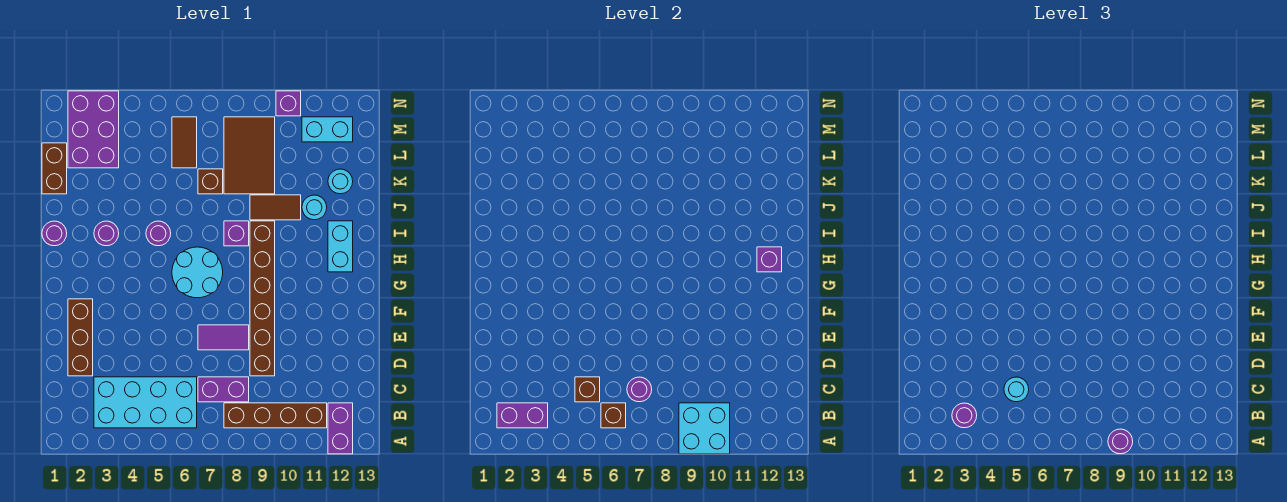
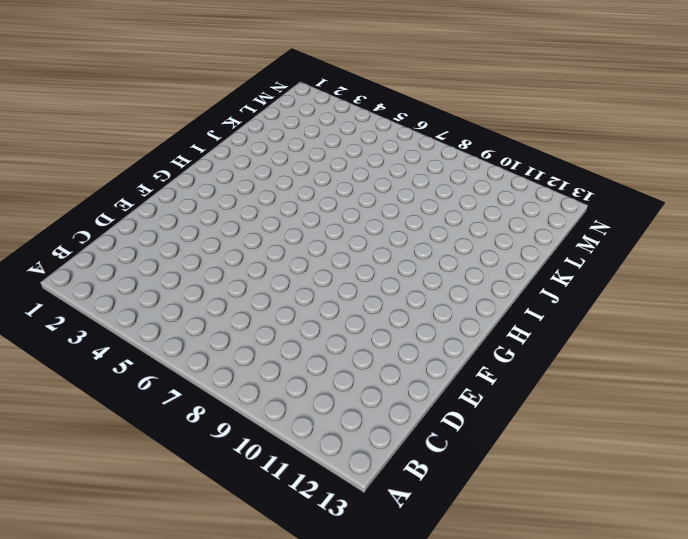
none -> purple brick A12:B12 level 1
none -> cyan brick B3:C6 level 1
none -> brown brick B8:B11 level 1
none -> purple brick C7:C8 level 1

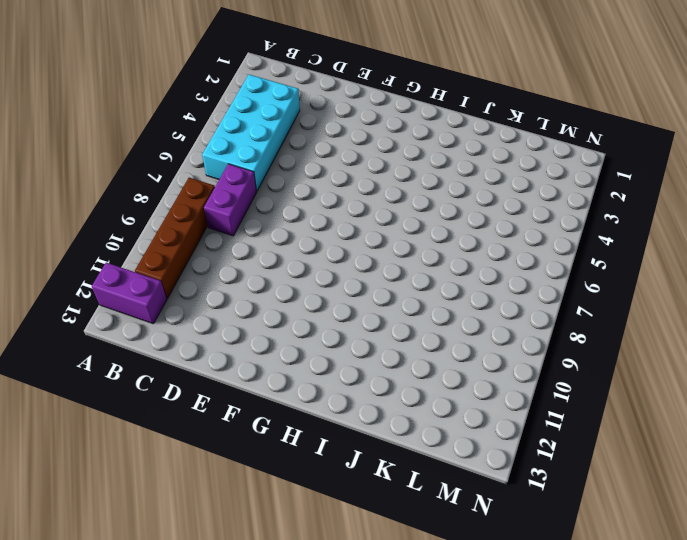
none -> brown brick D2:F2 level 1
none -> brown brick D9:I9 level 1
none -> purple tile E7:E8 level 1
none -> cyan round brick G6:H7 level 1

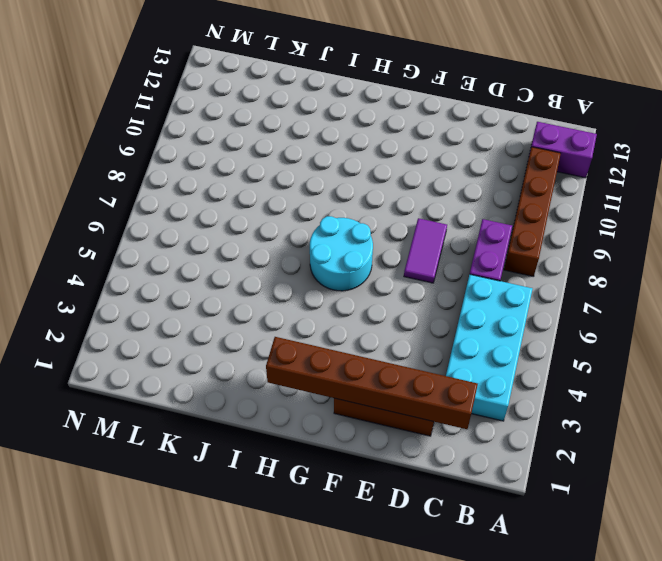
brown brick C2:H2 level 2 -> brown brick D9:I9 level 1
none -> cyan brick H12:I12 level 1
none -> purple round brick I1 level 1
none -> purple round brick I3 level 1
none -> purple round brick I5 level 1

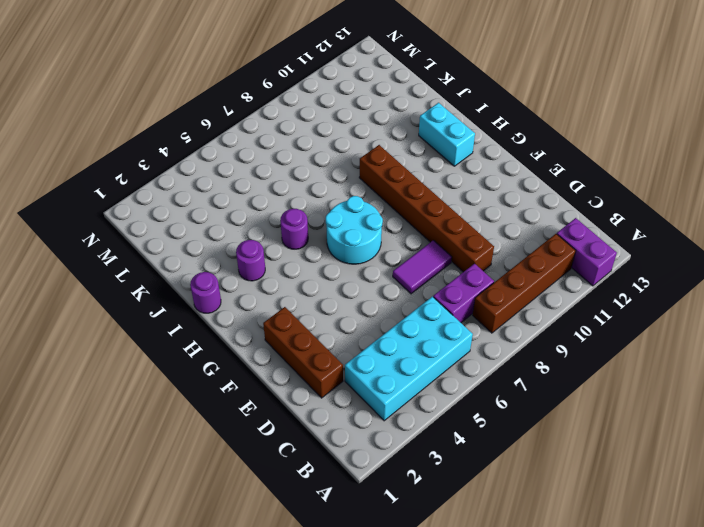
none -> purple brick I8 level 1
none -> brown tile J9:J10 level 1
none -> cyan round brick J11 level 1
none -> brown brick K1:L1 level 1

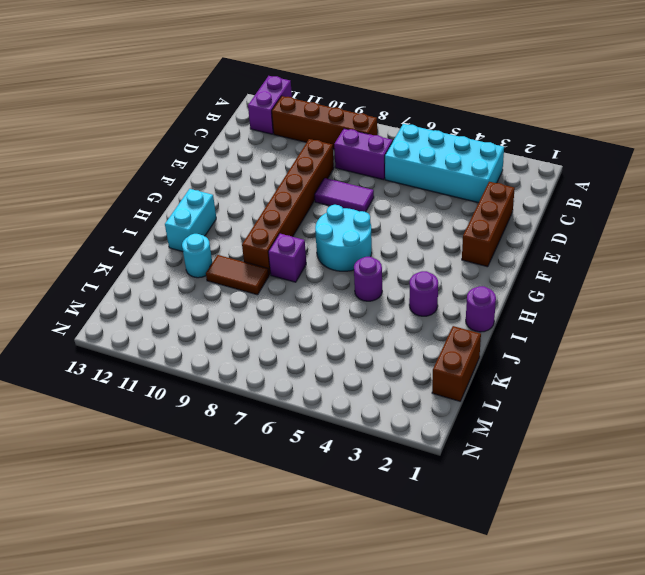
none -> brown brick K7 level 1
none -> brown tile K8:M9 level 1
none -> cyan round brick K12 level 1
none -> purple brick L2:N3 level 1

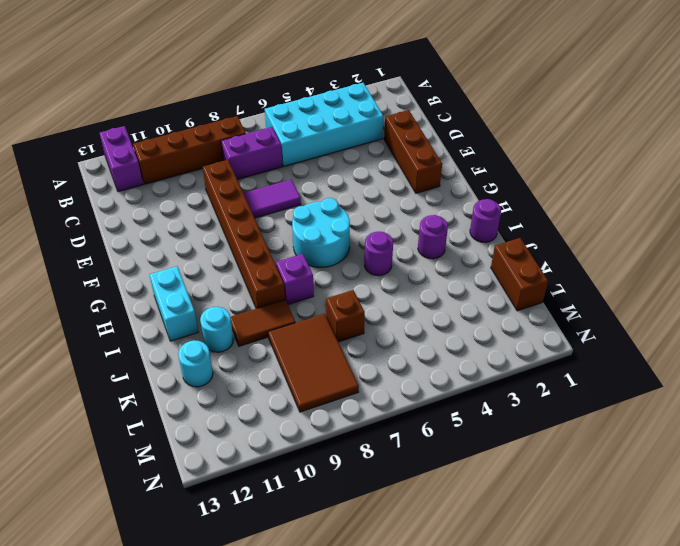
none -> purple brick L2:N3 level 1
none -> brown tile L6:M6 level 1
none -> cyan brick M11:M12 level 1
none -> purple brick N10 level 1

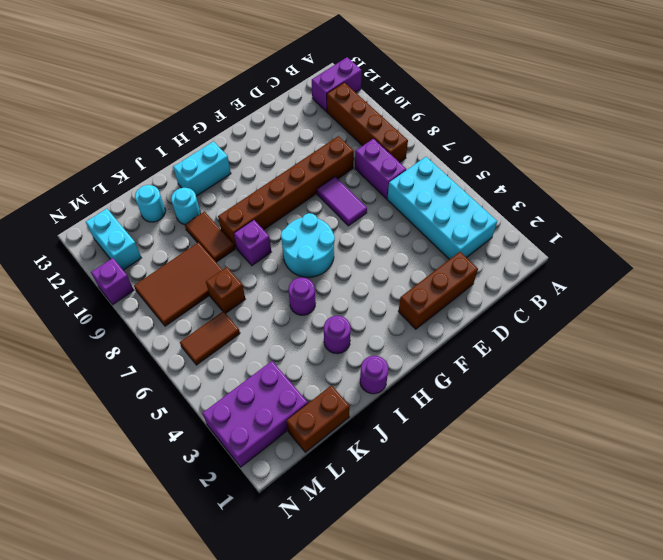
none -> cyan brick A9:B10 level 2
none -> purple brick B2:B3 level 2
none -> brown brick B6 level 2
none -> brown brick C5 level 2

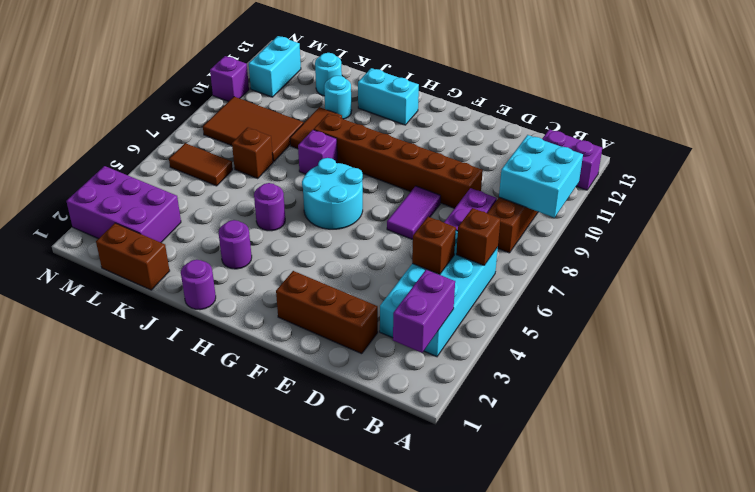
none -> purple round brick C7 level 2
none -> purple brick H12 level 2
none -> purple round brick A9 level 3
none -> purple round brick B3 level 3

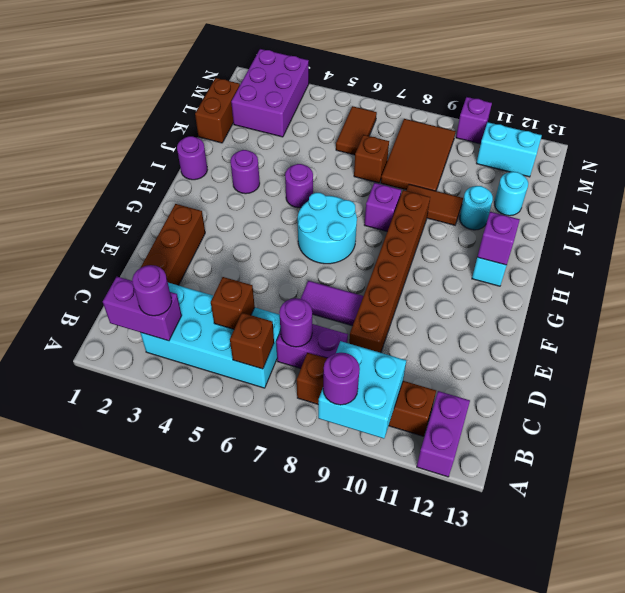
none -> cyan round brick C5 level 3

